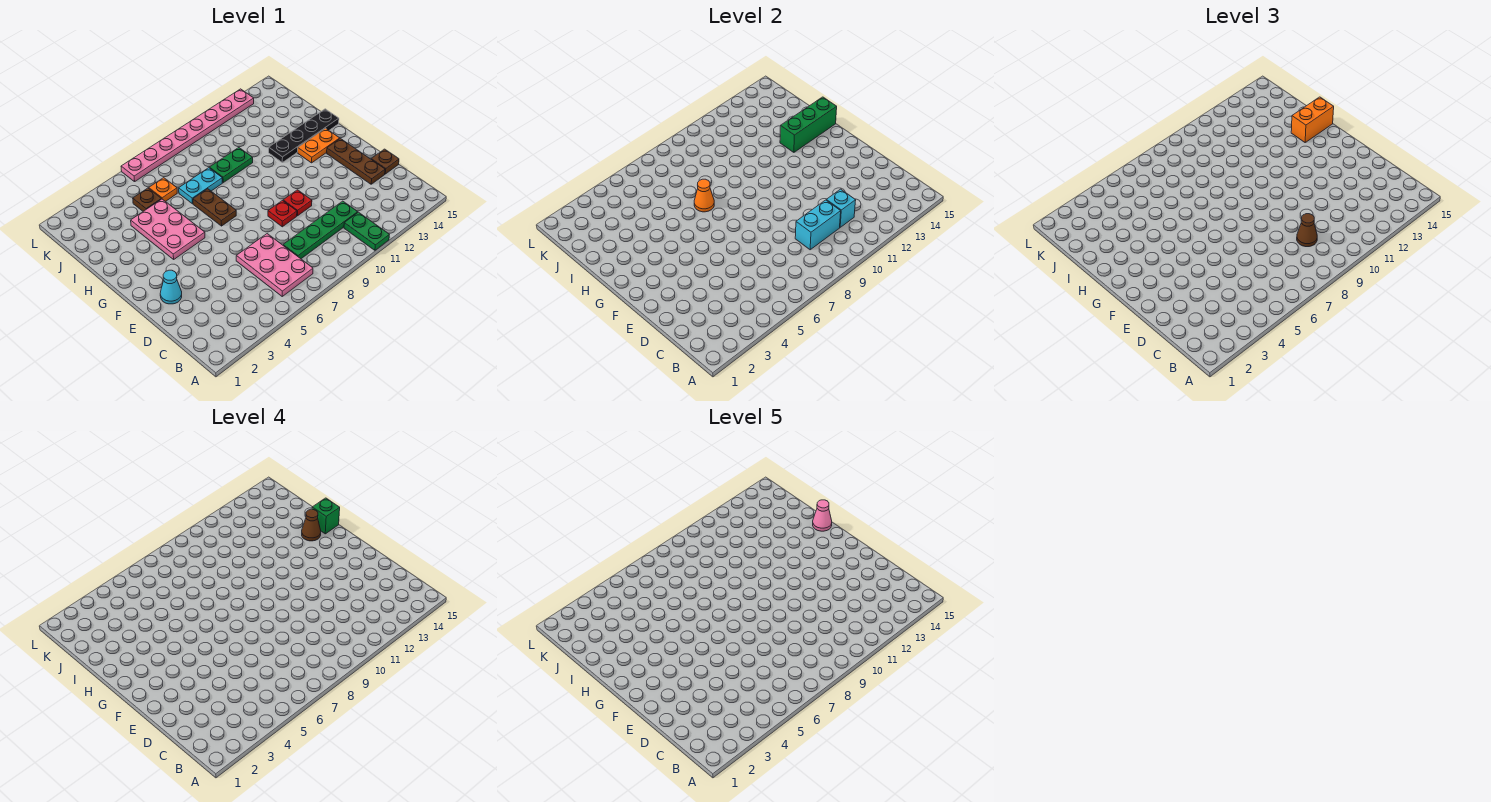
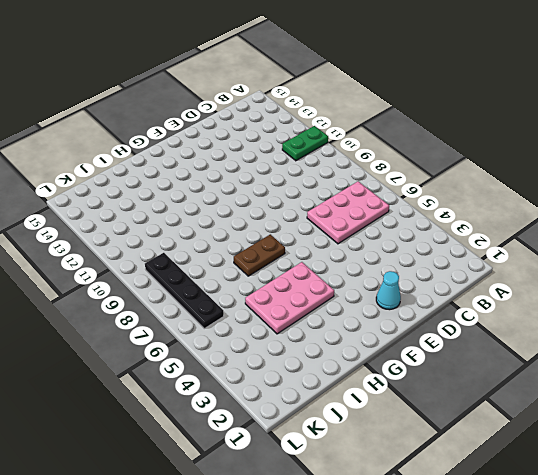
black plate K6:K9 level 1 -> black plate H12:H15 level 1
none -> green plate C8:C11 level 1
none -> brown plate D14:F14 level 1
none -> brown plate D15 level 1

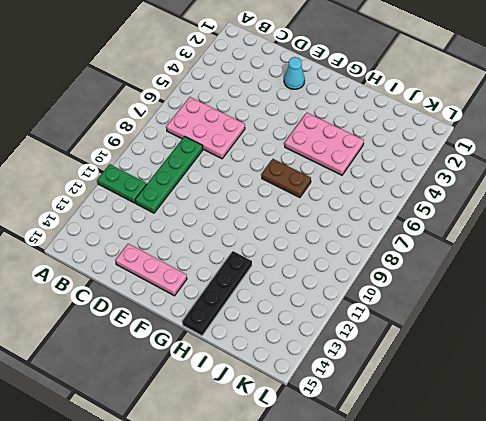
pink plate D14:F14 level 1 -> brown plate D14:F14 level 1
none -> brown plate D15 level 1
none -> red plate E9 level 1
none -> red plate E10 level 1

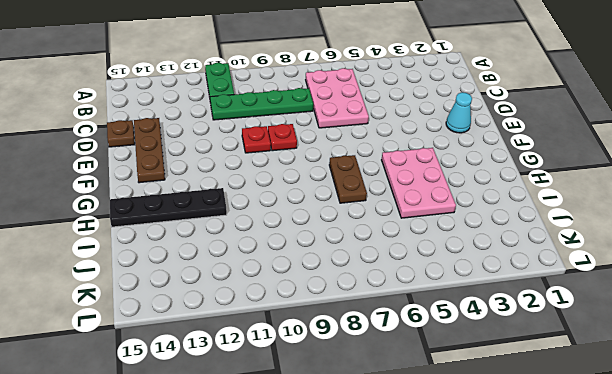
none -> orange plate G13:G14 level 1
none -> cyan plate I7:I8 level 1
none -> green plate I9:I10 level 1

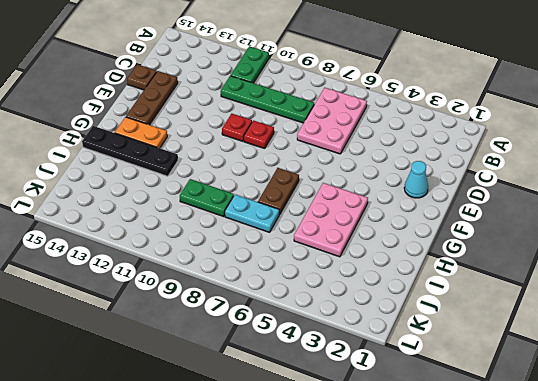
none -> brown plate J5 level 1
none -> orange plate J6 level 1
none -> pink plate L6:L13 level 1

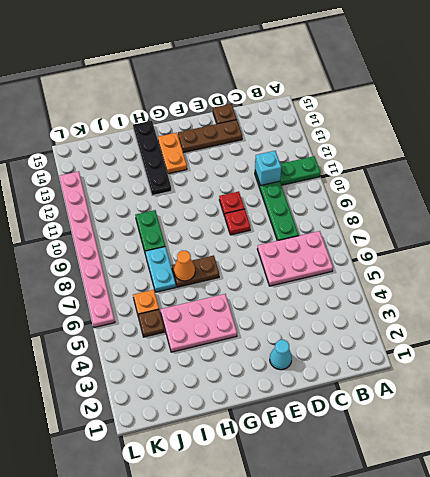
none -> cyan brick C9:C10 level 2
none -> green brick H13:H15 level 2
none -> brown cone C9 level 3

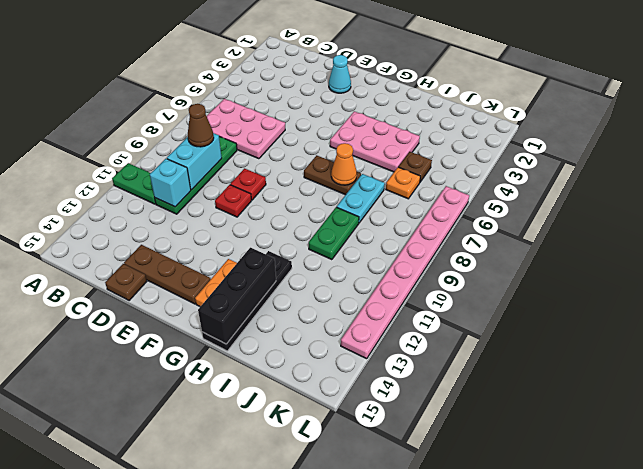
black brick H13:H15 level 2 -> green brick H13:H15 level 2
none -> orange brick H14:H15 level 3
none -> brown cone H14 level 4
none -> green brick H15 level 4

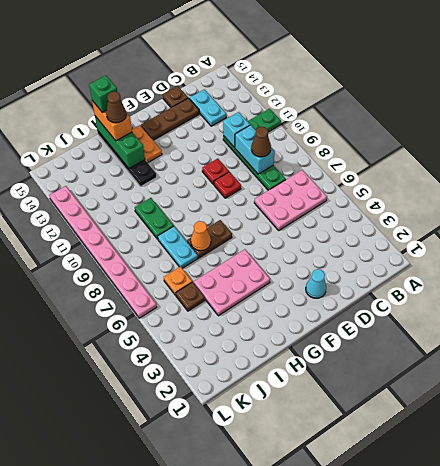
cyan plate C13:C14 level 1 -> none
none -> pink cone H15 level 5

